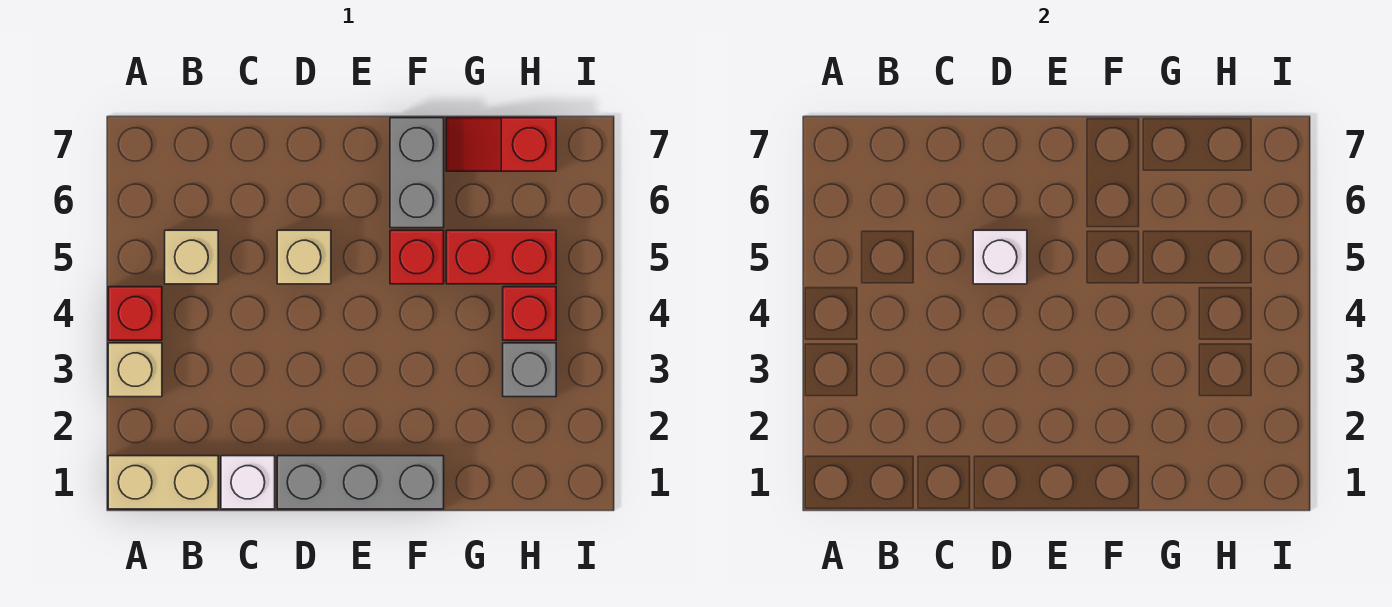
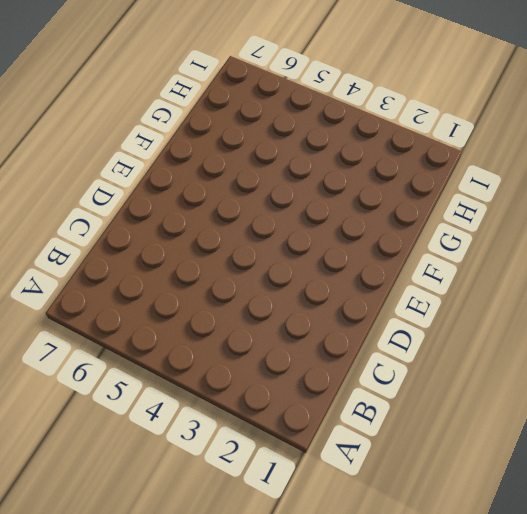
none -> tan brick A1:B1 level 1
none -> tan brick A3 level 1
none -> red brick A4 level 1

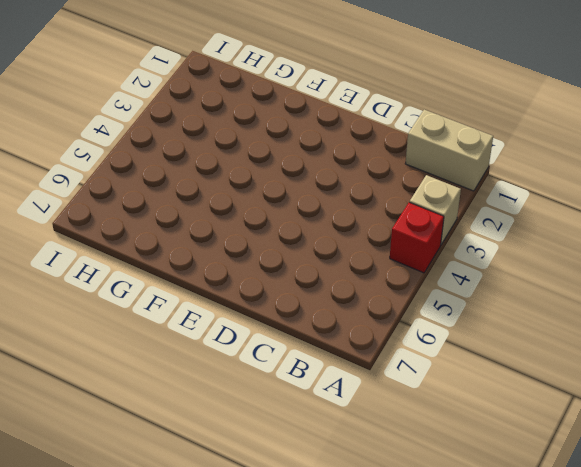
none -> tan brick B5 level 1
none -> white brick C1 level 1
none -> grey brick D1:F1 level 1

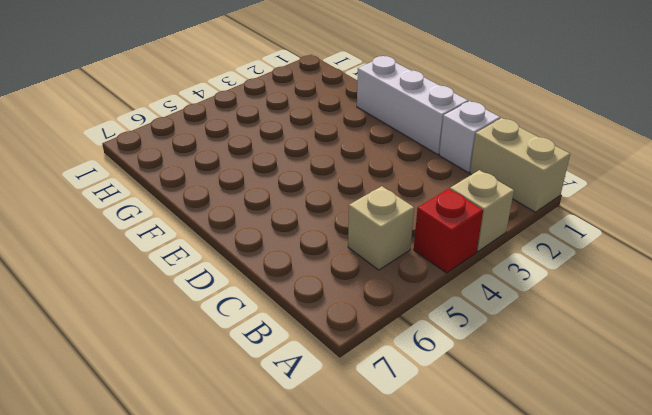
white brick D1:F1 level 1 -> grey brick D1:F1 level 1
none -> tan brick D5 level 1
none -> red brick F5 level 1
none -> grey brick F6:F7 level 1

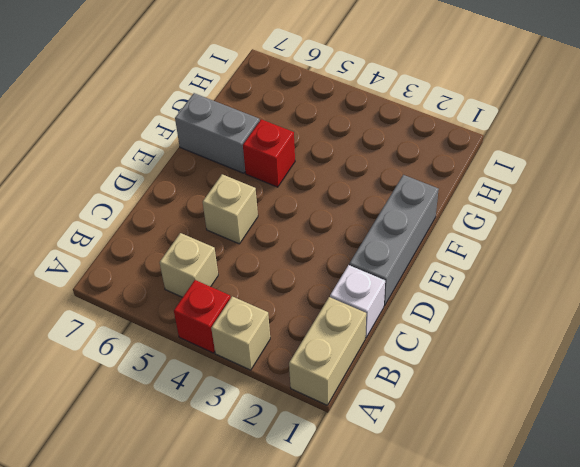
none -> red brick G5:H5 level 1
none -> red slope G7:H7 level 1 top H
none -> grey brick H3 level 1

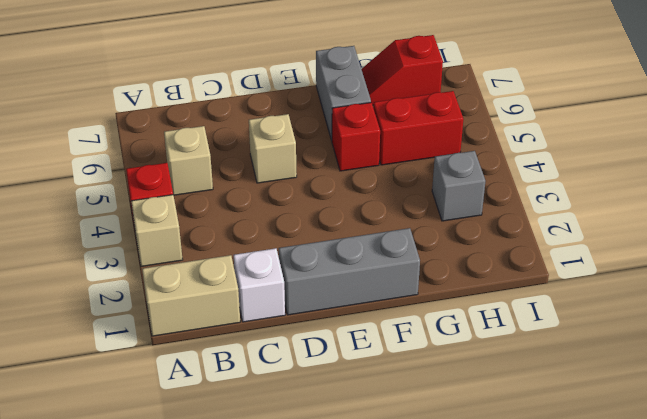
none -> red brick H4 level 1
none -> white brick D5 level 2

